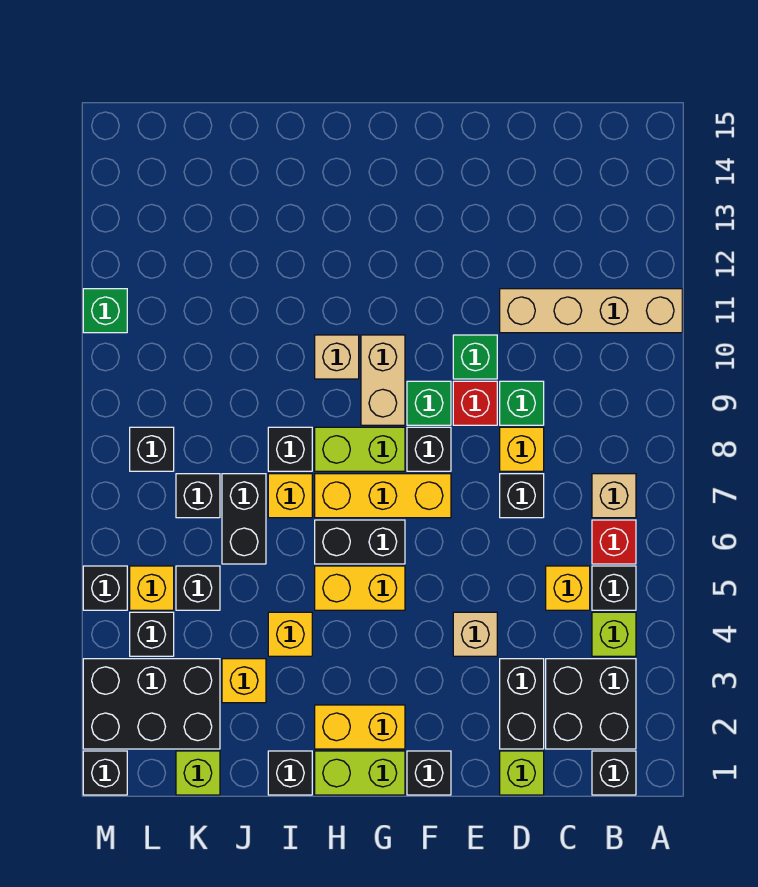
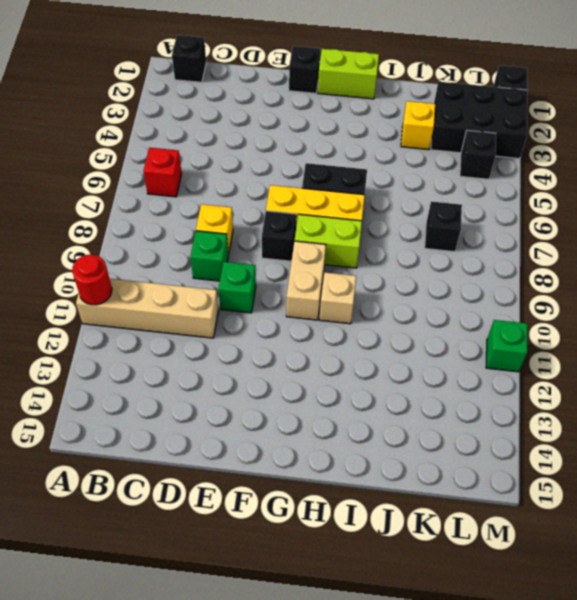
red round brick A11 level 2 -> none
none -> black brick B2:C3 level 1
none -> lime brick B4 level 1
none -> black brick B5 level 1
none -> tan brick B7 level 1

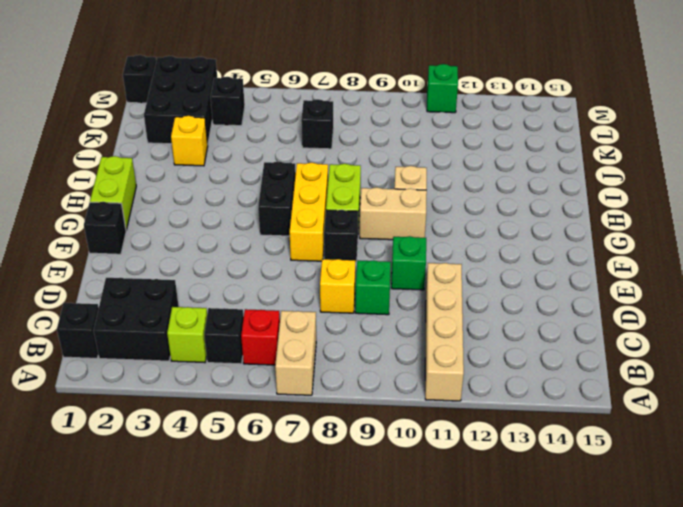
tan brick A7:B7 level 1 -> tan brick B7 level 1
none -> yellow brick C5 level 1
none -> lime brick D1 level 1
none -> black brick D2:D3 level 1
none -> black brick D7 level 1

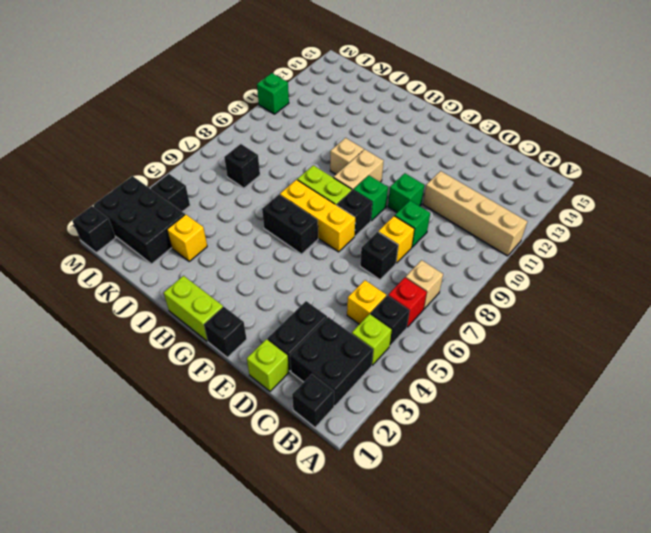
none -> tan brick E4 level 1
none -> red brick E9 level 1
none -> yellow brick G2:H2 level 1
none -> yellow brick G5:H5 level 1

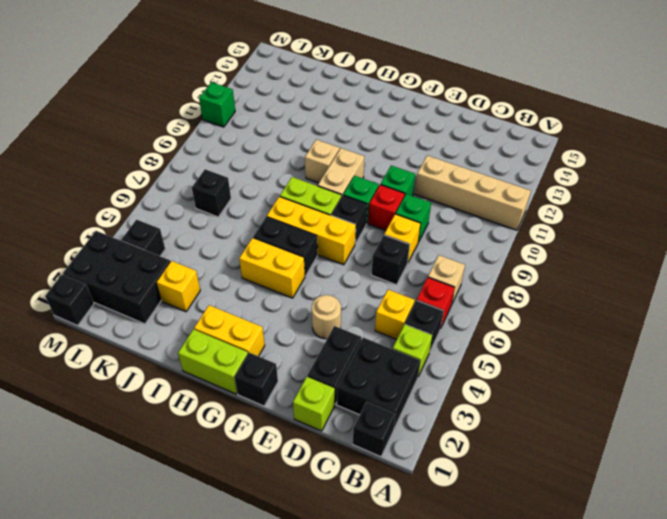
tan round brick E4 level 1 -> tan brick E4 level 1
none -> black brick I1 level 1
none -> yellow brick I4 level 1
none -> yellow brick I7 level 1
none -> black brick I8 level 1

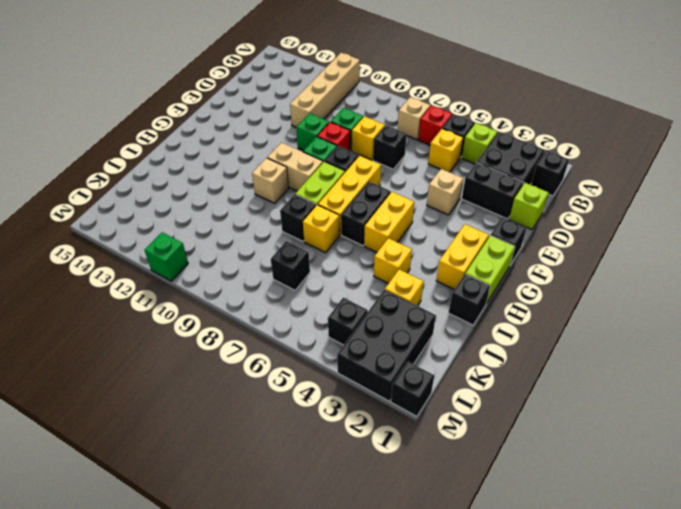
none -> black brick J6:J7 level 1
none -> lime brick K1 level 1
none -> black brick K5 level 1
none -> yellow brick L5 level 1

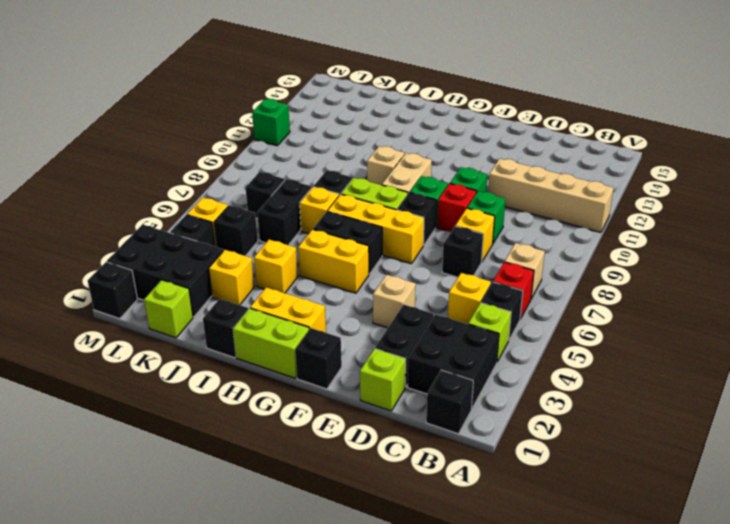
none -> black brick L8 level 1
none -> black brick M5 level 1

